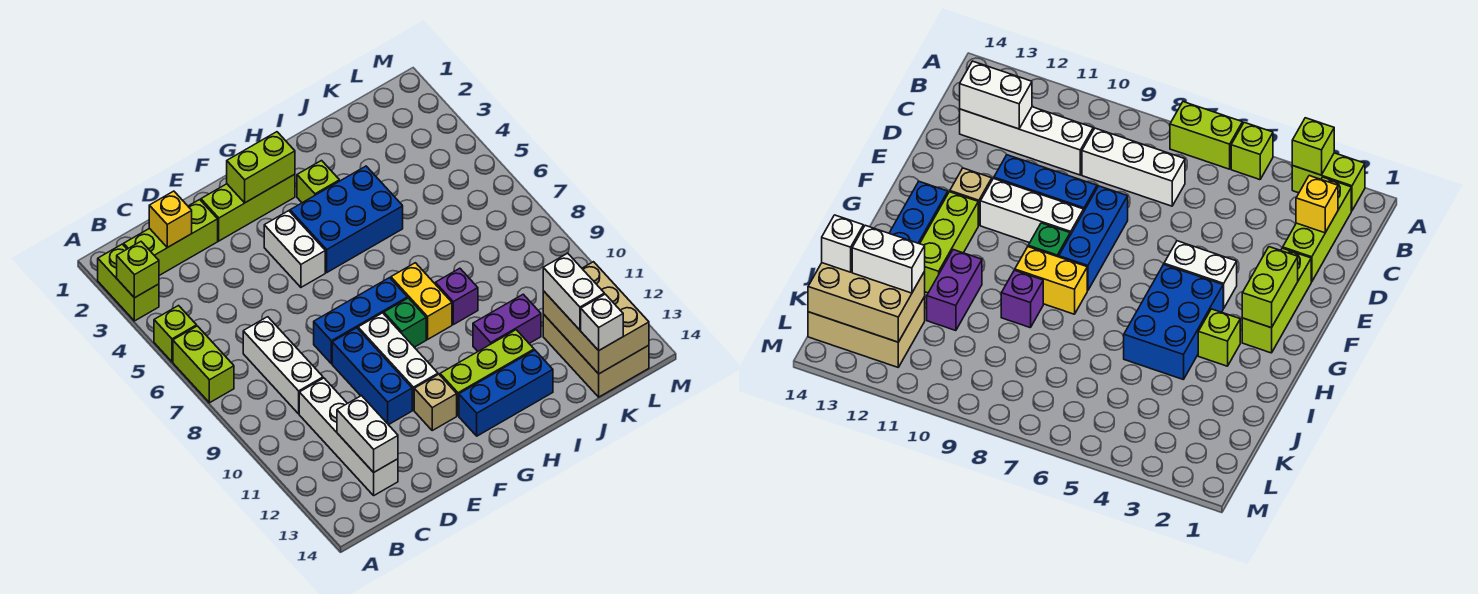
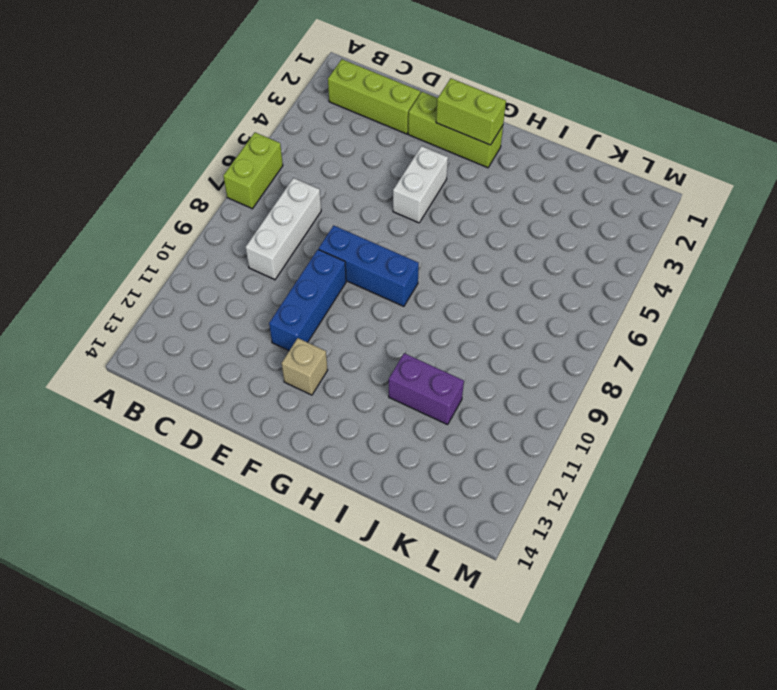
none -> lime brick A2:A3 level 1
none -> lime brick A5 level 1
none -> white brick C10:C13 level 1

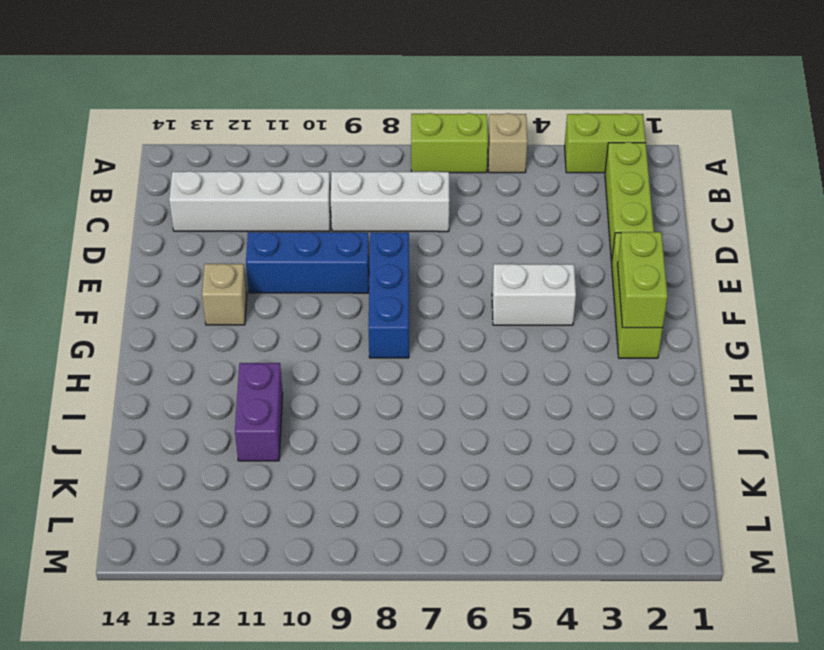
tan brick A5 level 1 -> lime brick A5 level 1
none -> white brick F9:F11 level 1
none -> blue brick G4:I5 level 1
none -> green brick G9 level 1

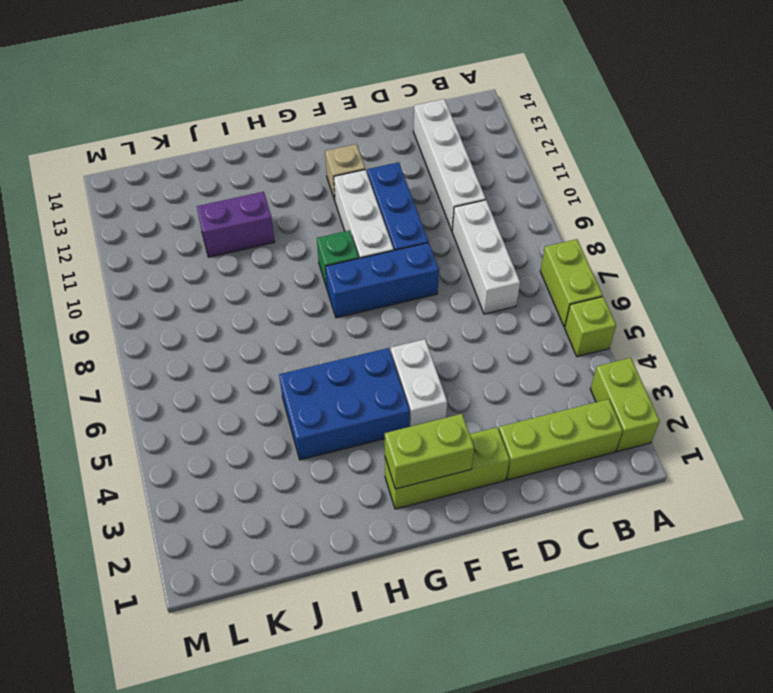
none -> lime brick G12:I12 level 1
none -> blue brick G13:I13 level 1
none -> lime brick H3 level 1

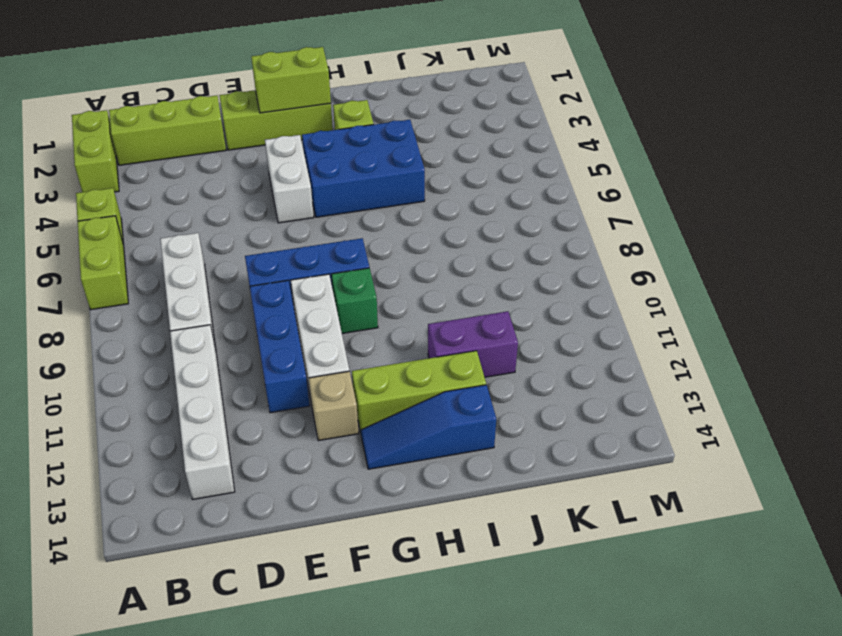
blue slope G13:I13 level 1 top I -> blue brick G13:I13 level 1
none -> yellow brick H8:H9 level 1
none -> purple brick I9 level 1
none -> tan brick K12:L14 level 1

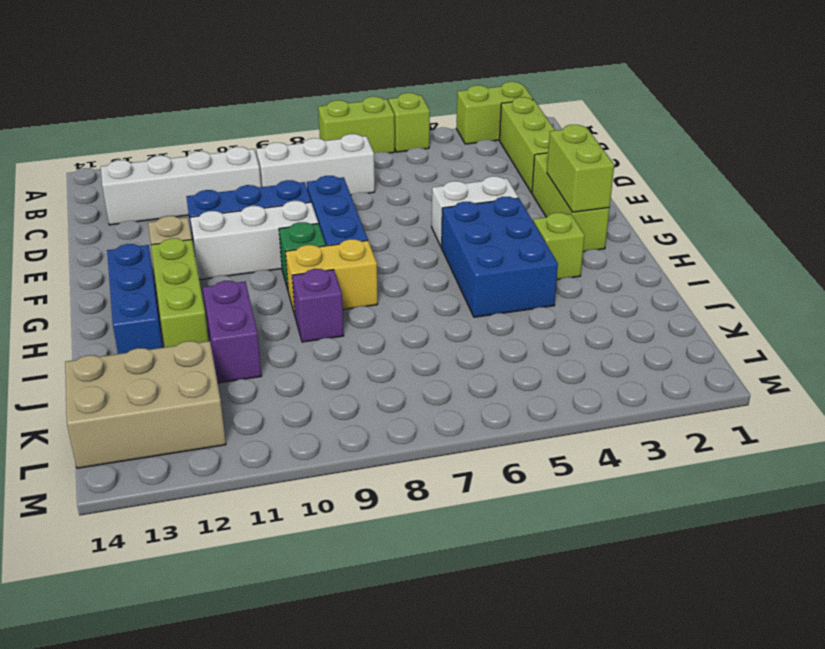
none -> lime brick A3 level 2
none -> yellow brick C2 level 2
none -> white brick C12:C13 level 2

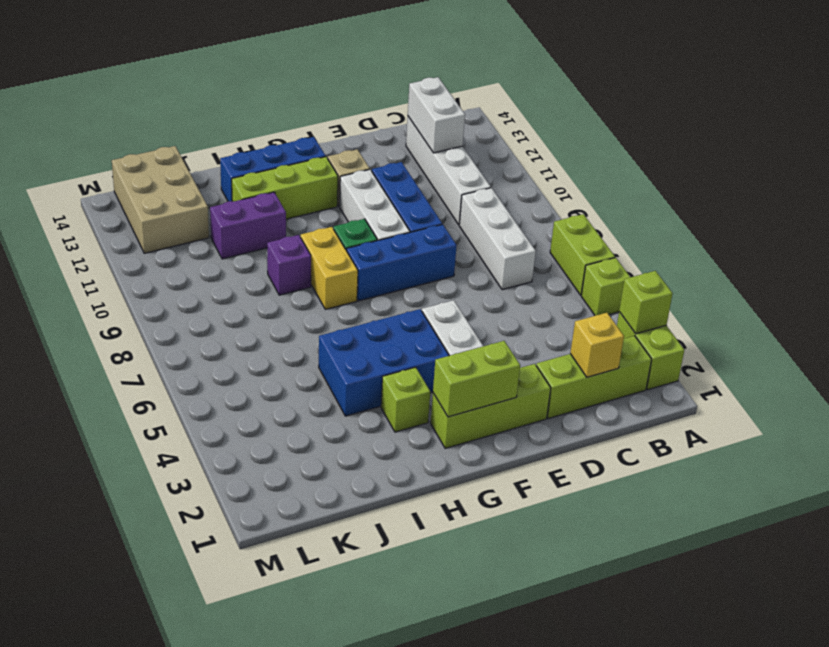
none -> tan brick K12:L14 level 2
none -> white brick K12:K13 level 3
none -> white brick K14 level 3

